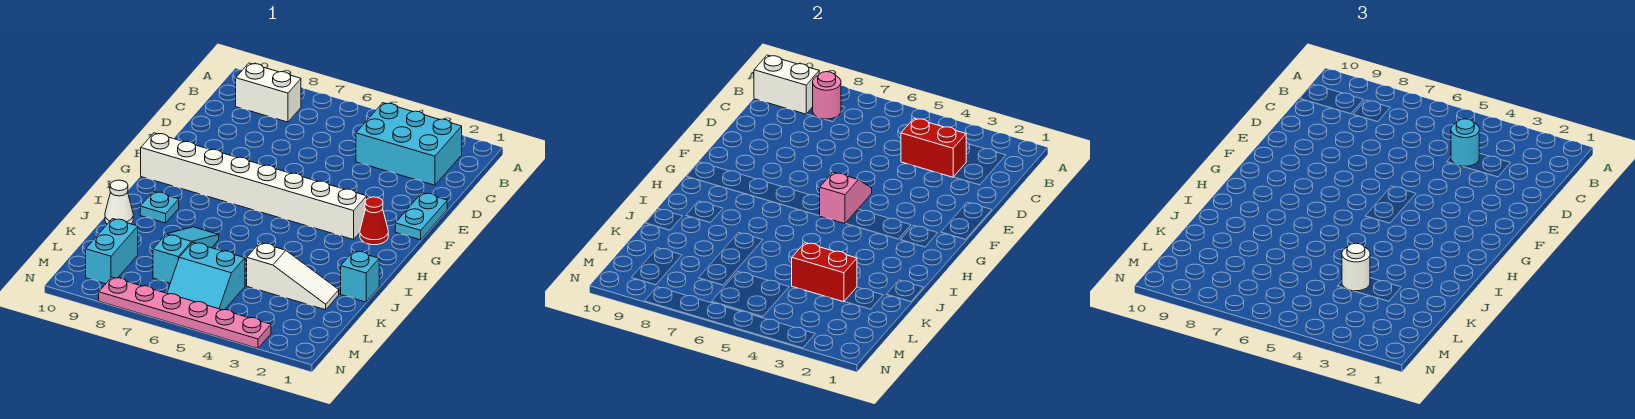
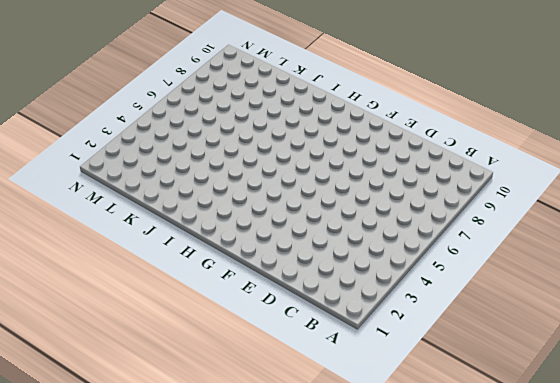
none -> cyan brick B2:C4 level 1
none -> white brick B8:B9 level 1
none -> cyan plate E1:F1 level 1

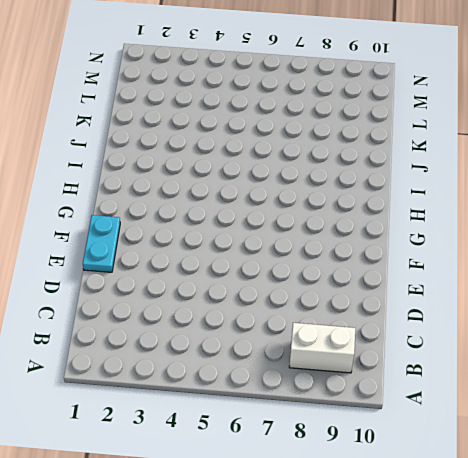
none -> cyan brick B2:C4 level 1
none -> red cone G2 level 1
none -> white brick G3:G10 level 1

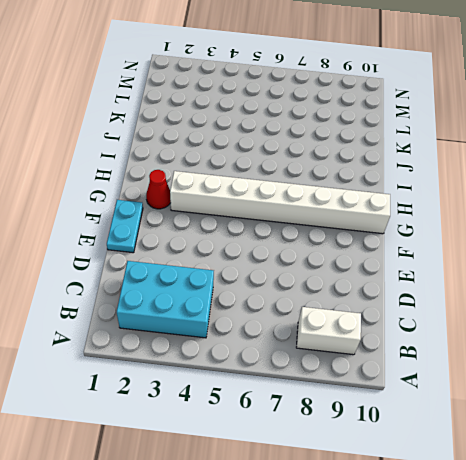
none -> cyan plate I9 level 1
none -> cyan brick J1 level 1
none -> cyan slope J7:L7 level 1 top L

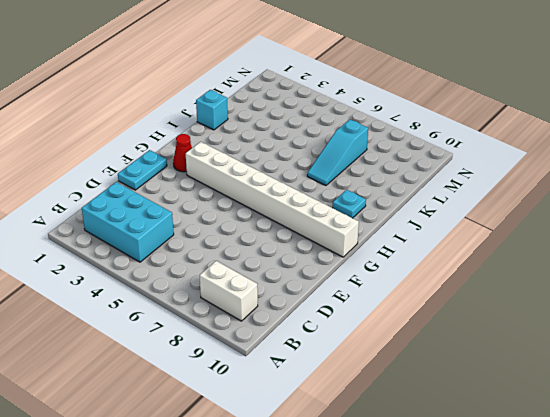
none -> white cone J10 level 1
none -> white slope K2:K4 level 1 top 4
none -> cyan slope L5:M6 level 1 top L

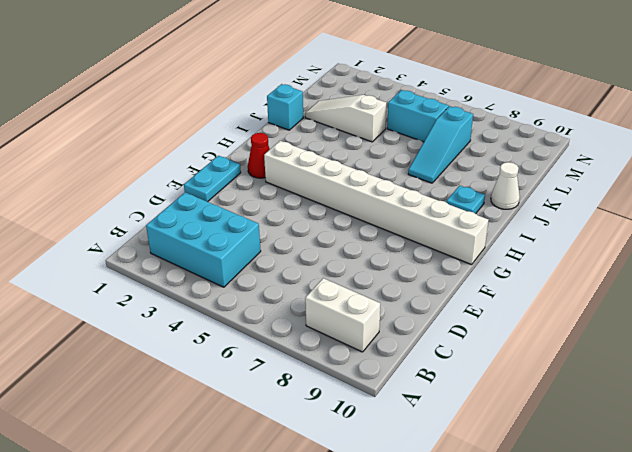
none -> cyan brick L9:M9 level 1
none -> pink plate N3:N8 level 1
none -> pink round brick B8 level 2

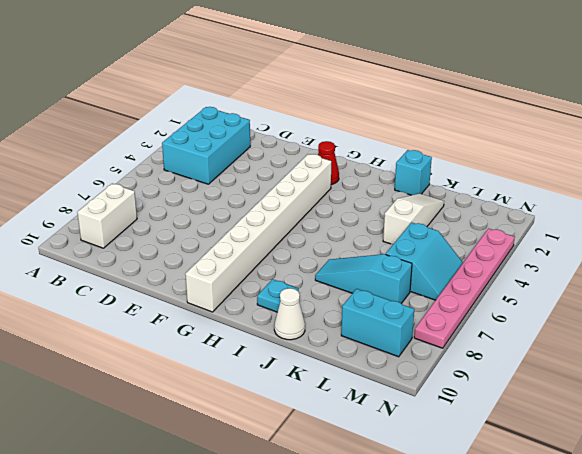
none -> cyan plate E1:F1 level 1
none -> pink round brick B8 level 2
none -> white brick B9:B10 level 2

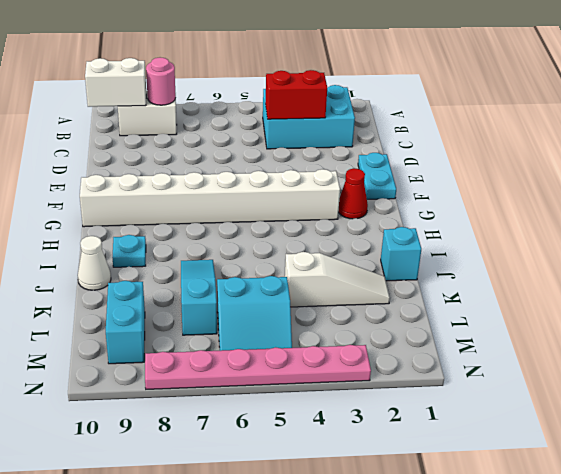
none -> pink slope F5:G5 level 2 top G
none -> red brick K3:K4 level 2
none -> cyan round brick C4 level 3

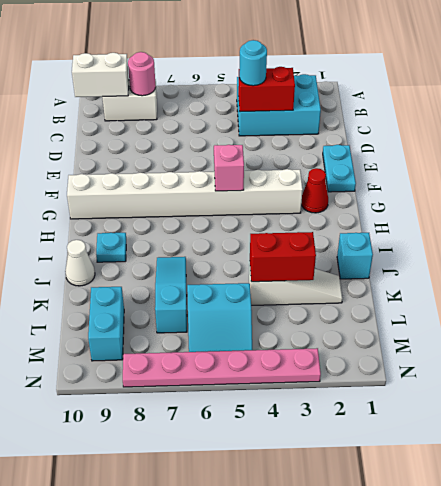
none -> white round brick K4 level 3

